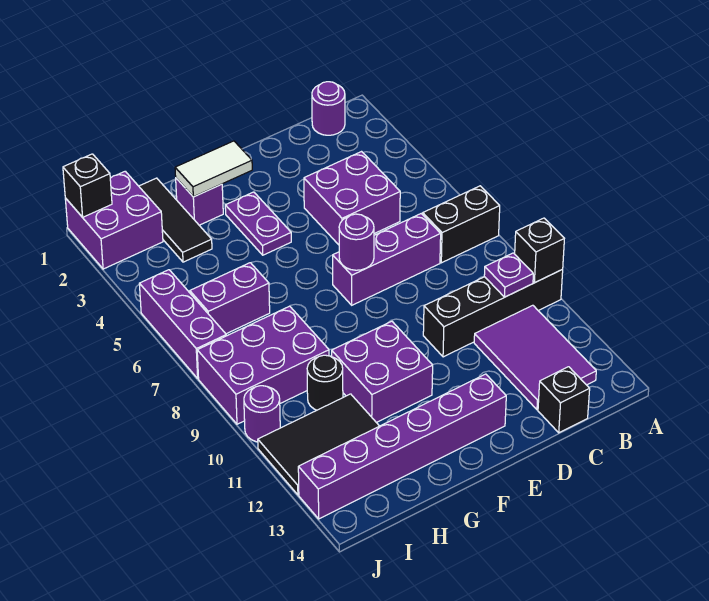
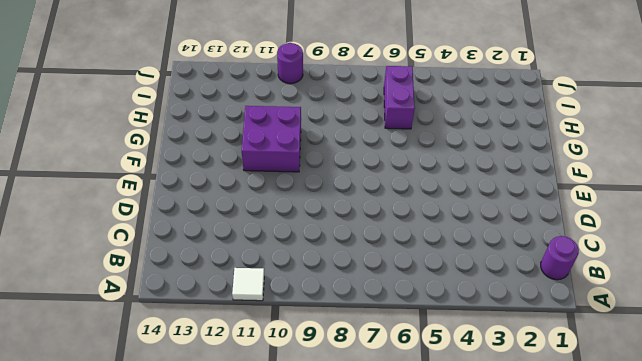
white tile A11 level 1 -> none
none -> black brick A7:B7 level 1
none -> black brick A10:D10 level 1
none -> purple tile B11:C13 level 1

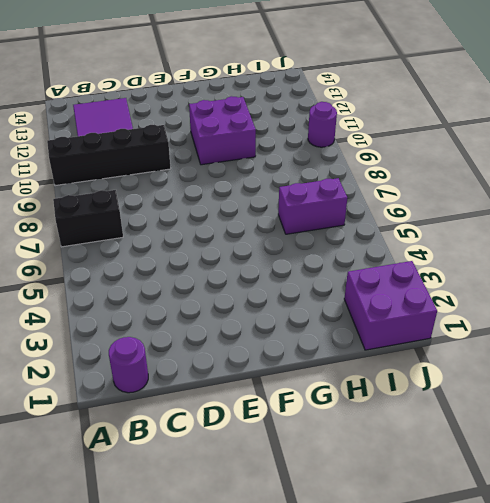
none -> purple brick C4:D5 level 1
none -> purple brick C7:E7 level 1
none -> black brick C14 level 1

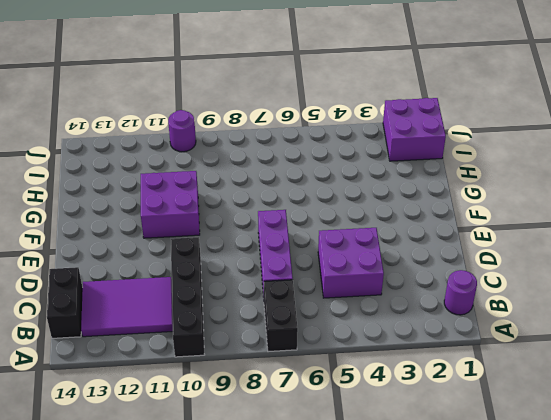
black brick B14:C14 level 1 -> black brick C14 level 1
none -> purple brick E13:J13 level 1
none -> purple plate F3:F4 level 1
none -> purple brick G2 level 1

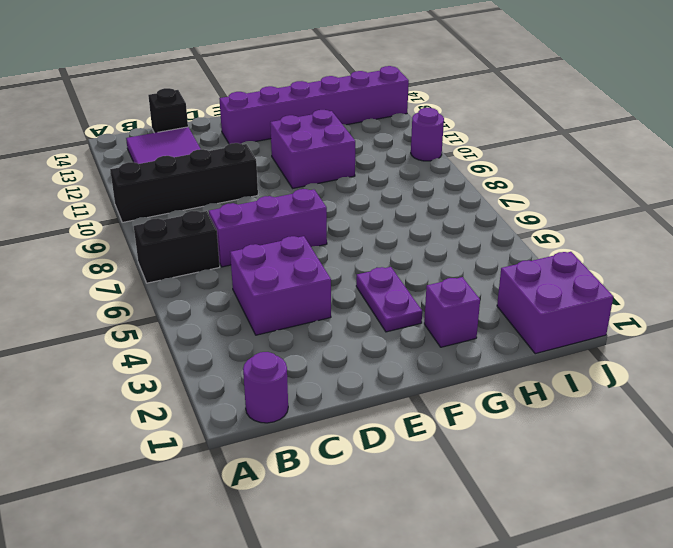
none -> black tile H1:H3 level 1
none -> purple brick H6:I6 level 1
none -> purple brick H8:J9 level 1

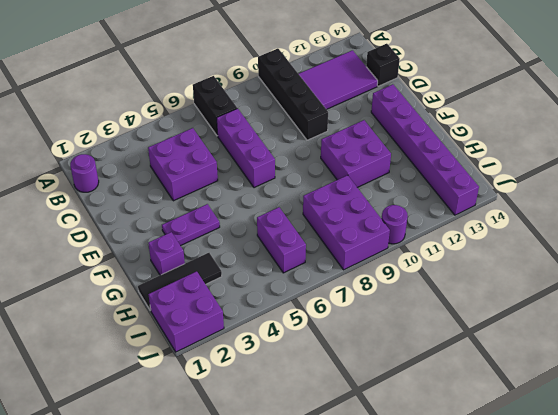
none -> black round brick H10 level 1
none -> black tile H11:J12 level 1
none -> purple brick J5:J7 level 1

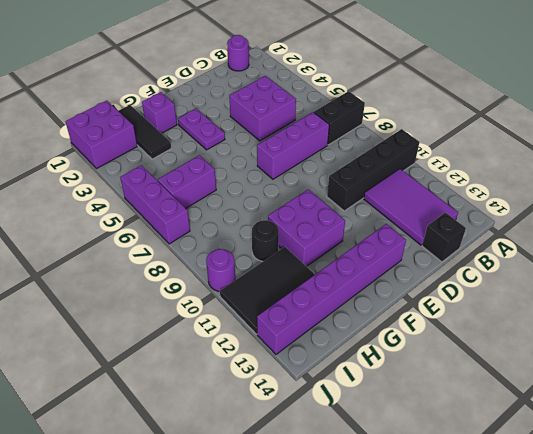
none -> purple brick H8:J9 level 1
none -> black brick A10 level 2
none -> purple plate B10 level 2

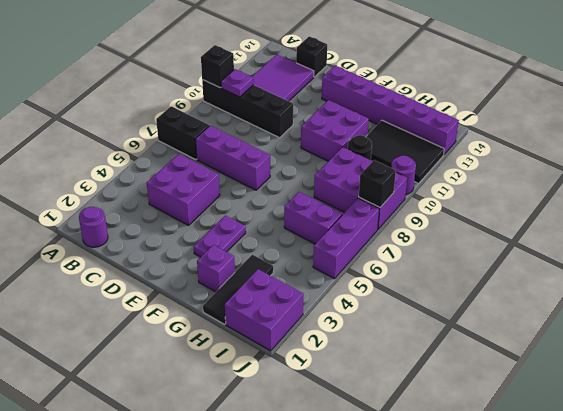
black brick J8 level 2 -> black brick J1 level 2
none -> purple round brick E7 level 2
none -> white tile F2:G2 level 2

